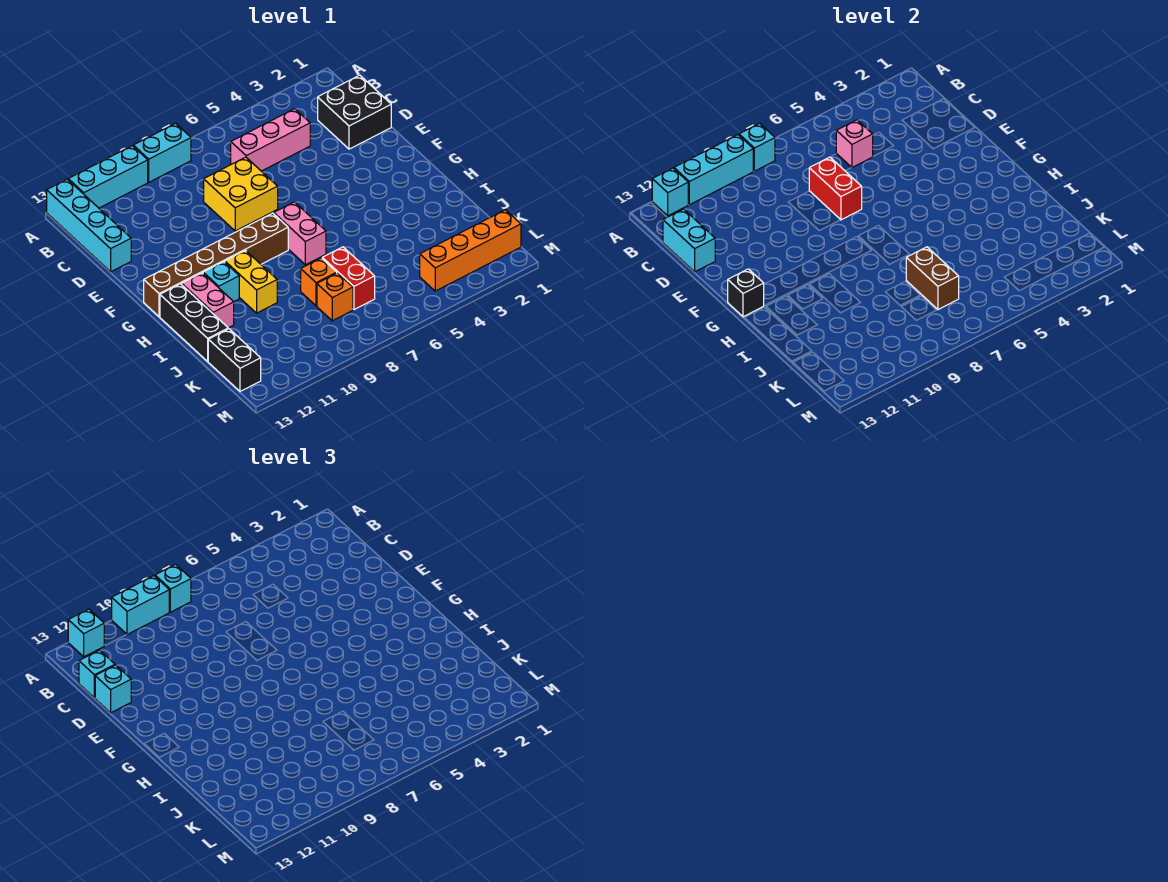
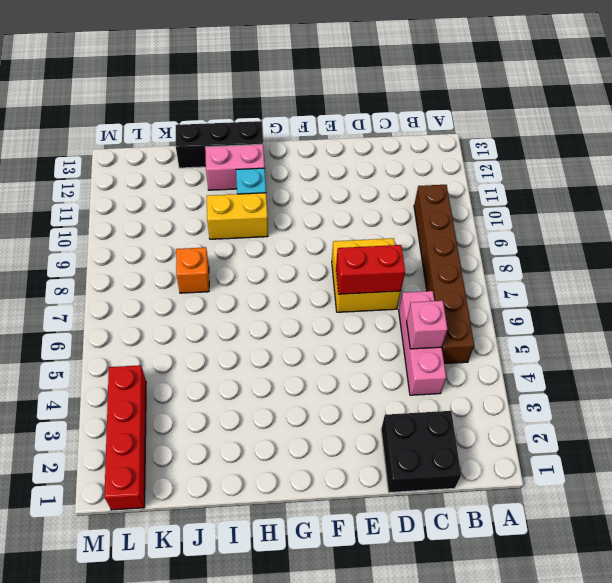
brown brick B5:B10 level 1 -> brown brick G8:G13 level 1
red brick L1:L4 level 1 -> orange brick L1:L4 level 1
none -> cyan brick A8:A9 level 1
none -> cyan brick A10:A12 level 1
none -> cyan brick A13:D13 level 1
none -> pink brick G7:H7 level 1

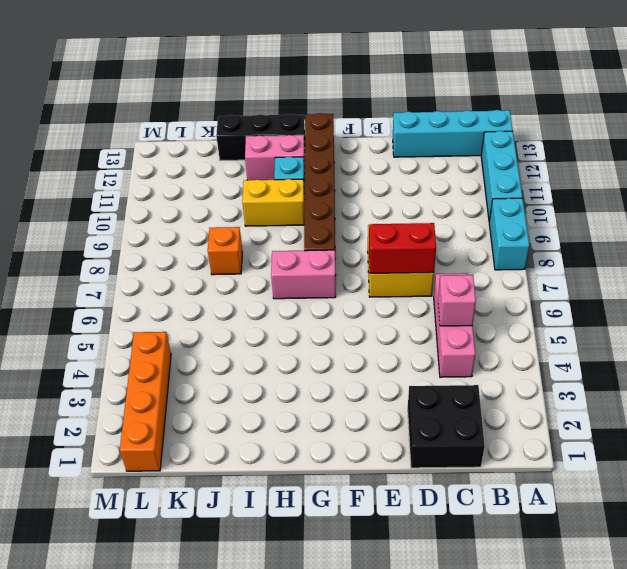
none -> red brick J7:K7 level 1
none -> orange brick K8 level 1
none -> black brick K13:L13 level 1
none -> cyan brick A8 level 2

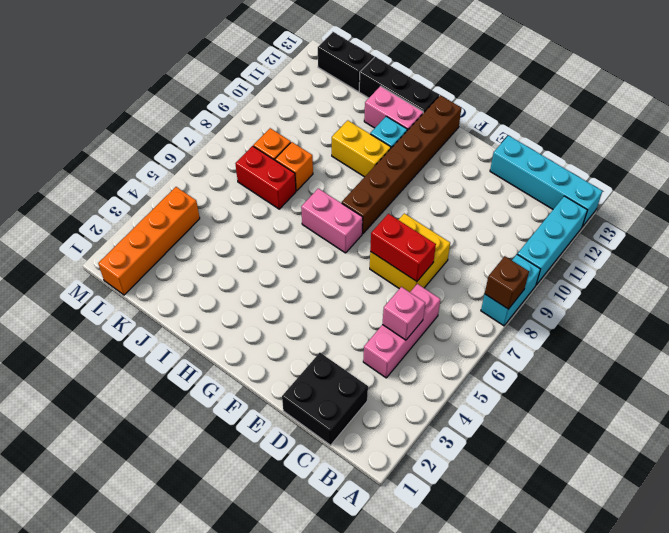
brown brick A8 level 2 -> cyan brick A8 level 2
none -> cyan brick A9:A11 level 2
none -> cyan brick A12 level 2
none -> cyan brick C13:D13 level 2
none -> black brick G13 level 2

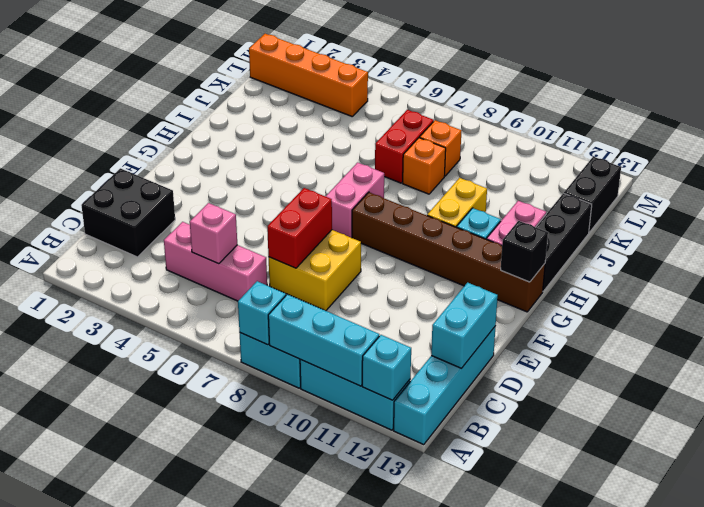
none -> brown brick J7:K7 level 2
none -> cyan brick A8 level 3
none -> cyan brick A9:A10 level 3
none -> cyan brick A12 level 3

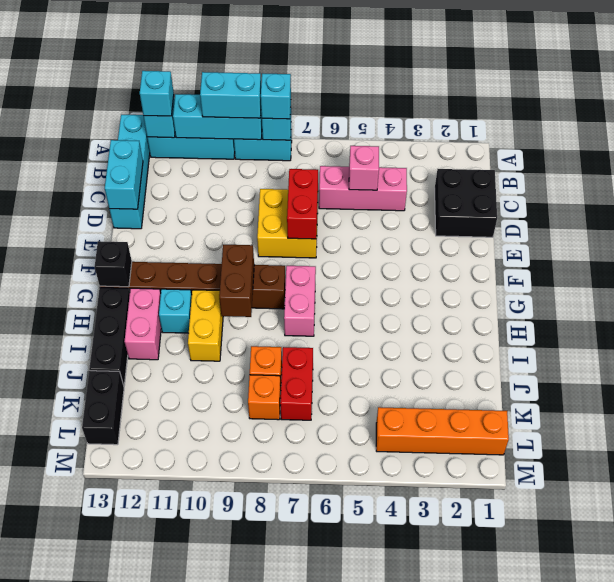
brown brick G9:H9 level 2 -> brown brick J7:K7 level 2
none -> cyan brick C13 level 3
none -> cyan brick D13 level 3

